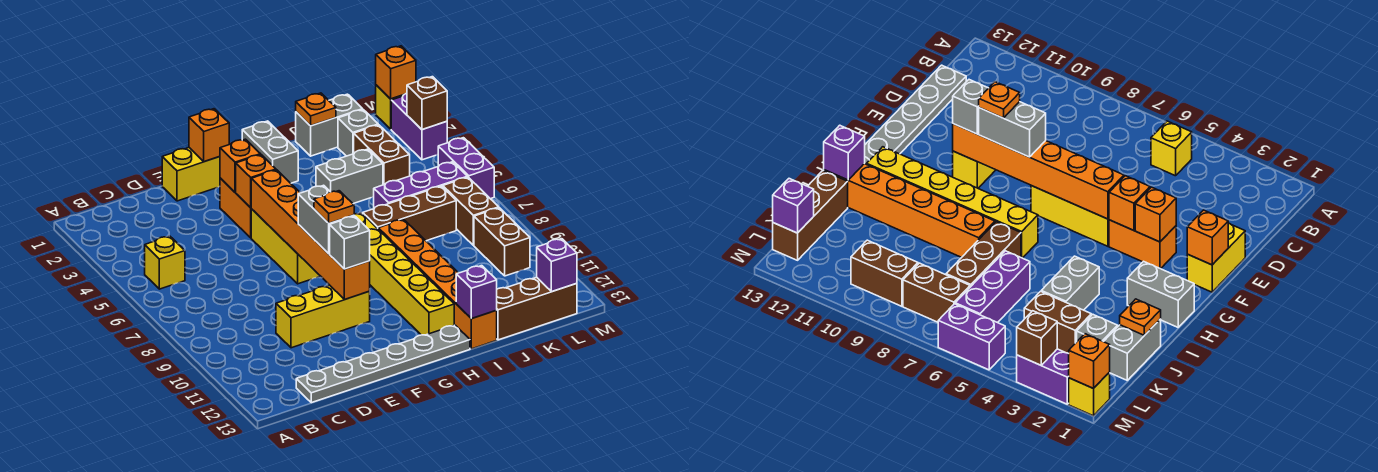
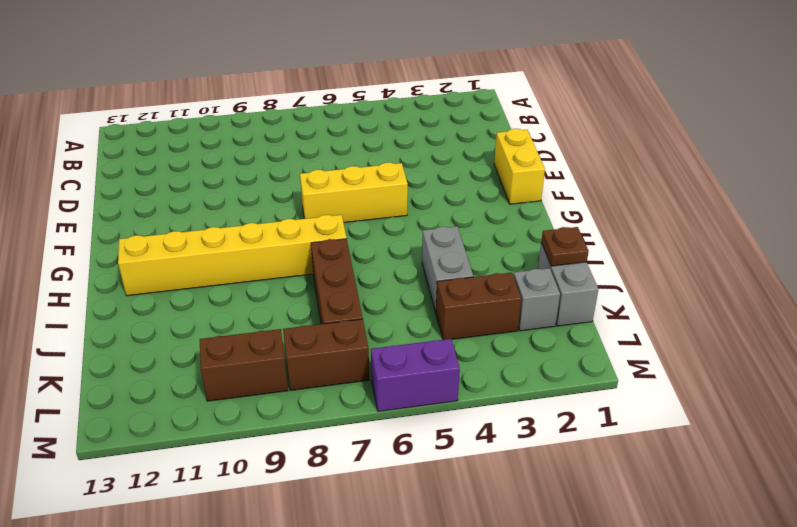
brown plate J1 level 2 -> orange plate J1 level 2
none -> yellow brick B5 level 1
none -> grey plate C13:H13 level 1
none -> yellow brick D10:F10 level 1
none -> orange brick F3:F4 level 1

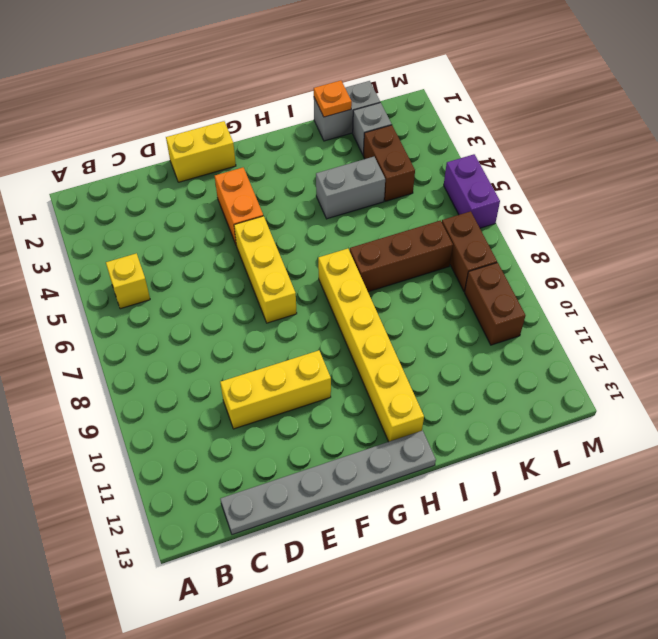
none -> grey brick H1:H2 level 1
none -> orange brick I8:I13 level 1
none -> purple brick J6:L6 level 1
none -> brown brick J13:L13 level 1

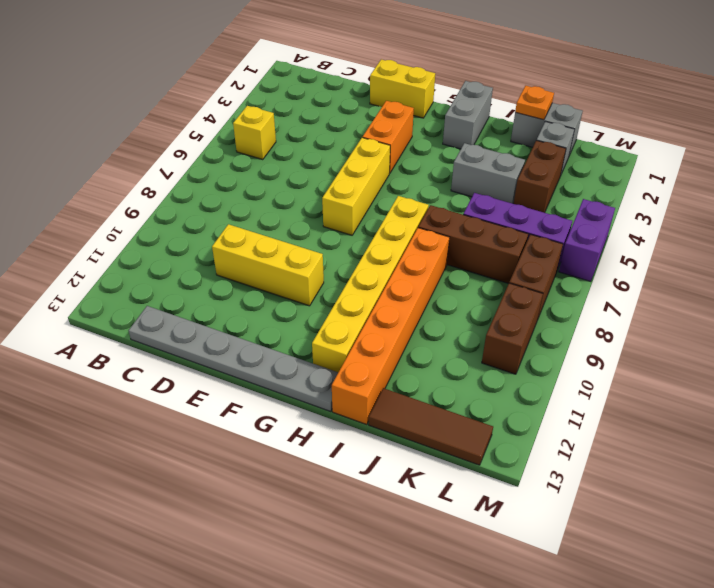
brown tile J13:L13 level 1 -> brown brick J13:L13 level 1
none -> yellow brick M1 level 1
none -> purple brick M2:M3 level 1
none -> orange brick F1 level 2
none -> orange brick F3 level 2

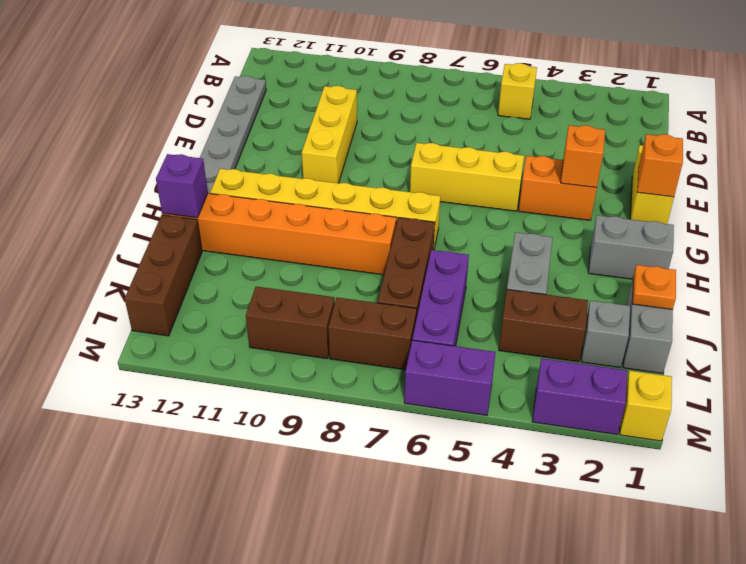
none -> orange brick F4 level 2
none -> orange brick F5:F10 level 2
none -> purple brick L13 level 2
none -> orange brick M1 level 2

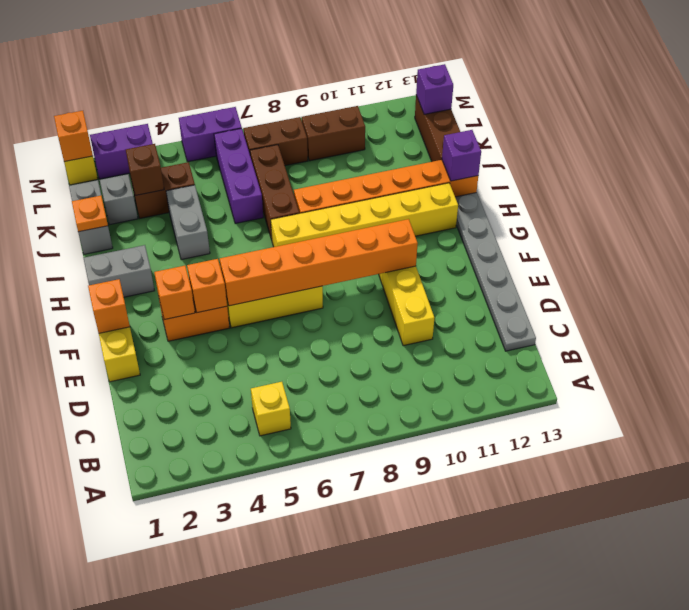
brown brick K3 level 2 -> brown brick M3 level 2
none -> grey brick F8:F9 level 3
none -> grey brick F10 level 3
none -> orange plate F9 level 4

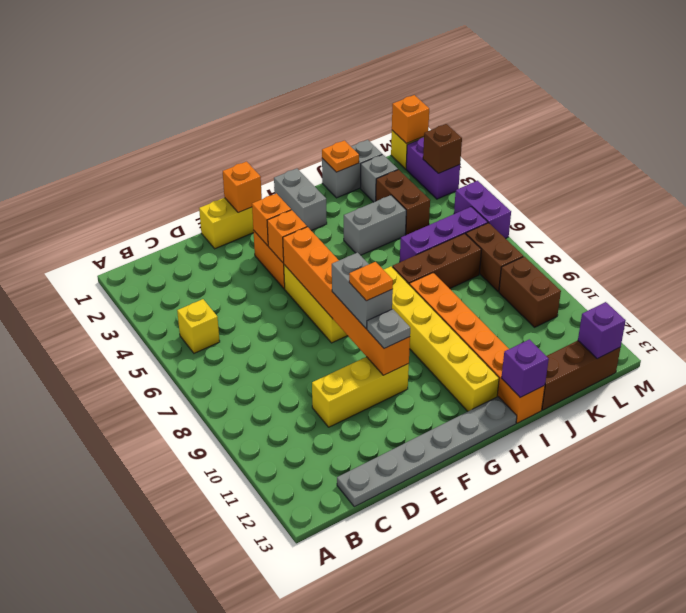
grey plate F10 level 3 -> grey brick F10 level 3

